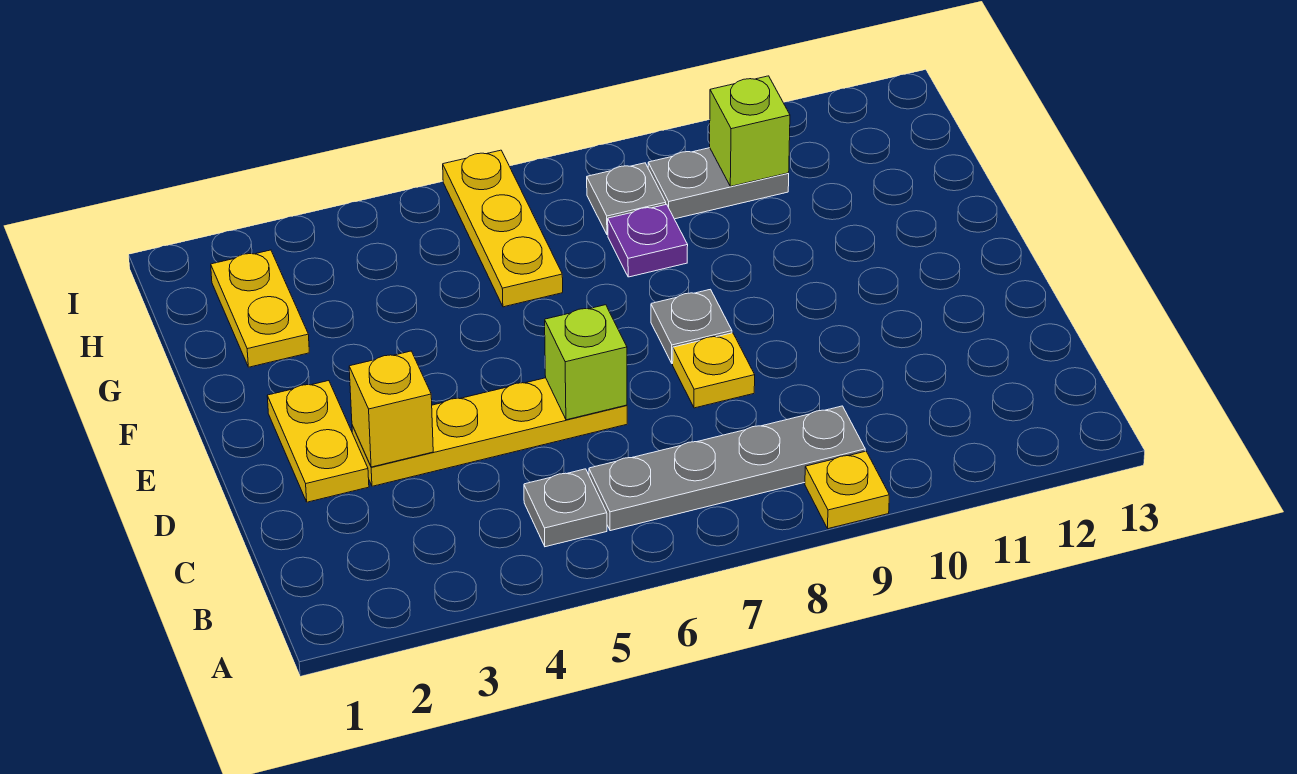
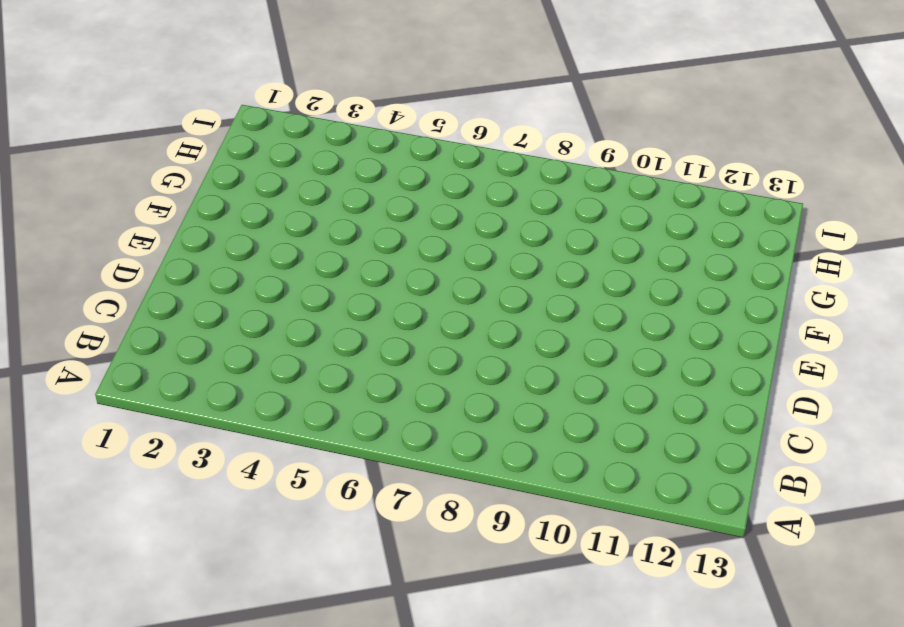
none -> yellow plate A9 level 1
none -> grey plate B5 level 1
none -> grey plate B6:B9 level 1

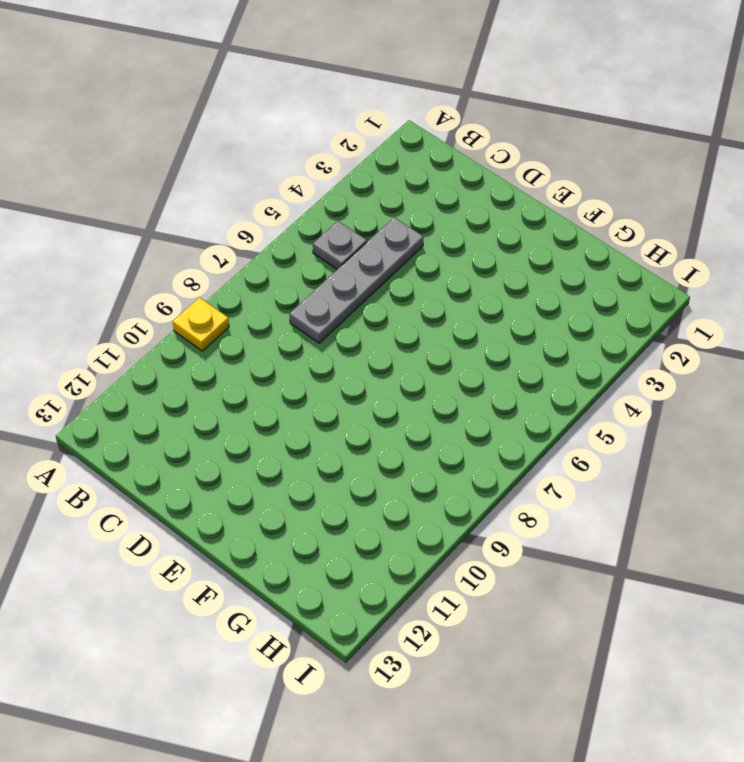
grey plate C4:C7 level 1 -> grey plate B6:B9 level 1
none -> yellow plate D2:E2 level 1
none -> yellow plate D3:D6 level 1
none -> yellow plate D8 level 1

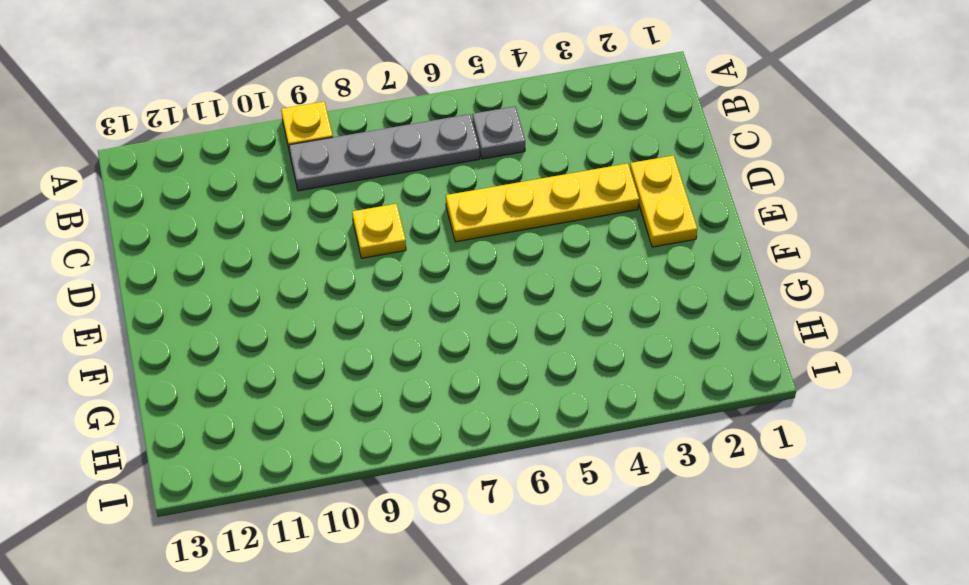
none -> grey plate E8 level 1
none -> yellow plate G2:H2 level 1
none -> yellow plate G6:I6 level 1

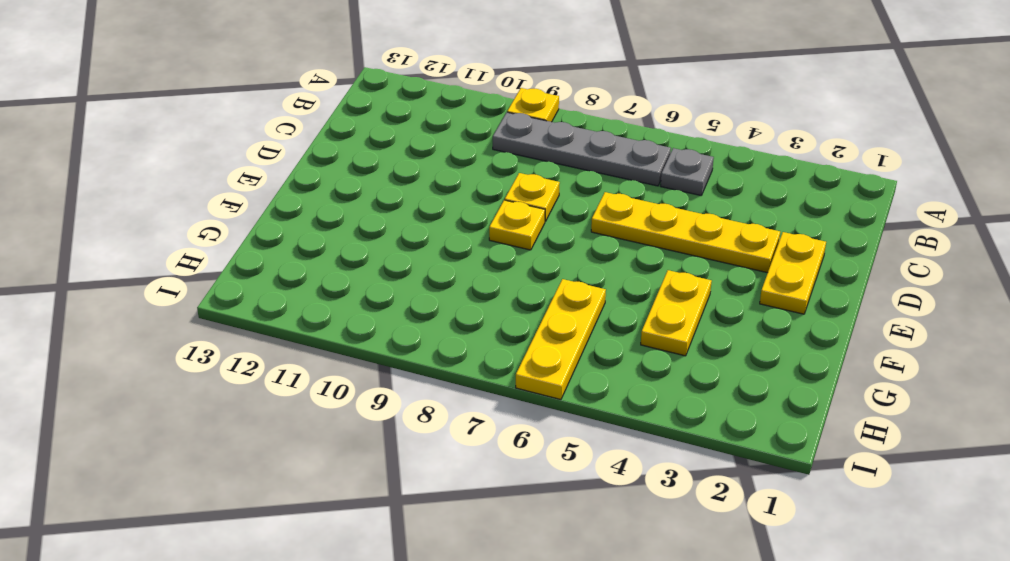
yellow plate E8 level 1 -> grey plate E8 level 1
yellow plate F4:G4 level 1 -> yellow plate G2:H2 level 1
none -> purple plate G8 level 1
none -> grey plate H8 level 1
none -> grey plate H9:H10 level 1

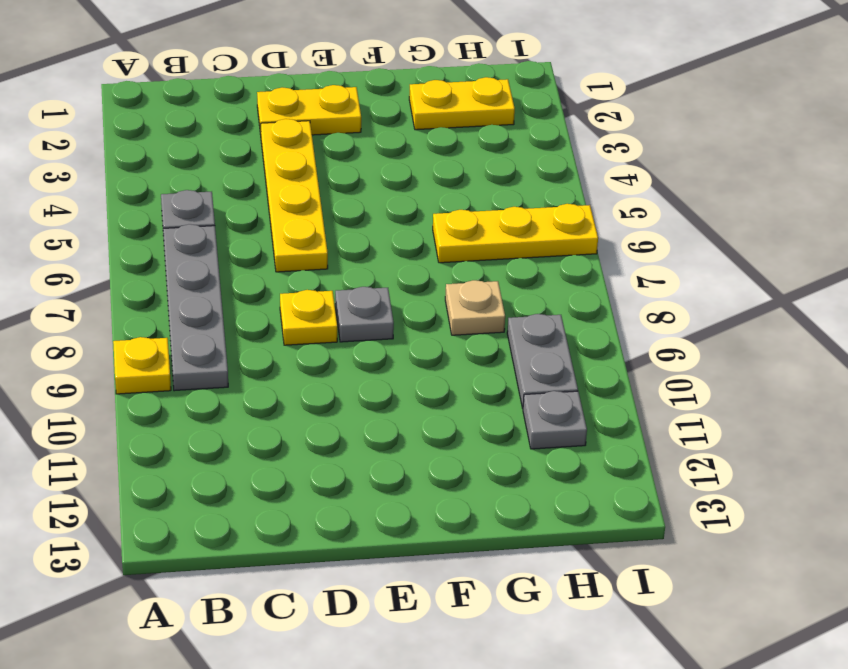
tan plate G8 level 1 -> purple plate G8 level 1
grey plate H11 level 1 -> grey plate H8 level 1
none -> yellow brick D3 level 2
none -> lime brick D6 level 2
none -> lime brick H10 level 2

